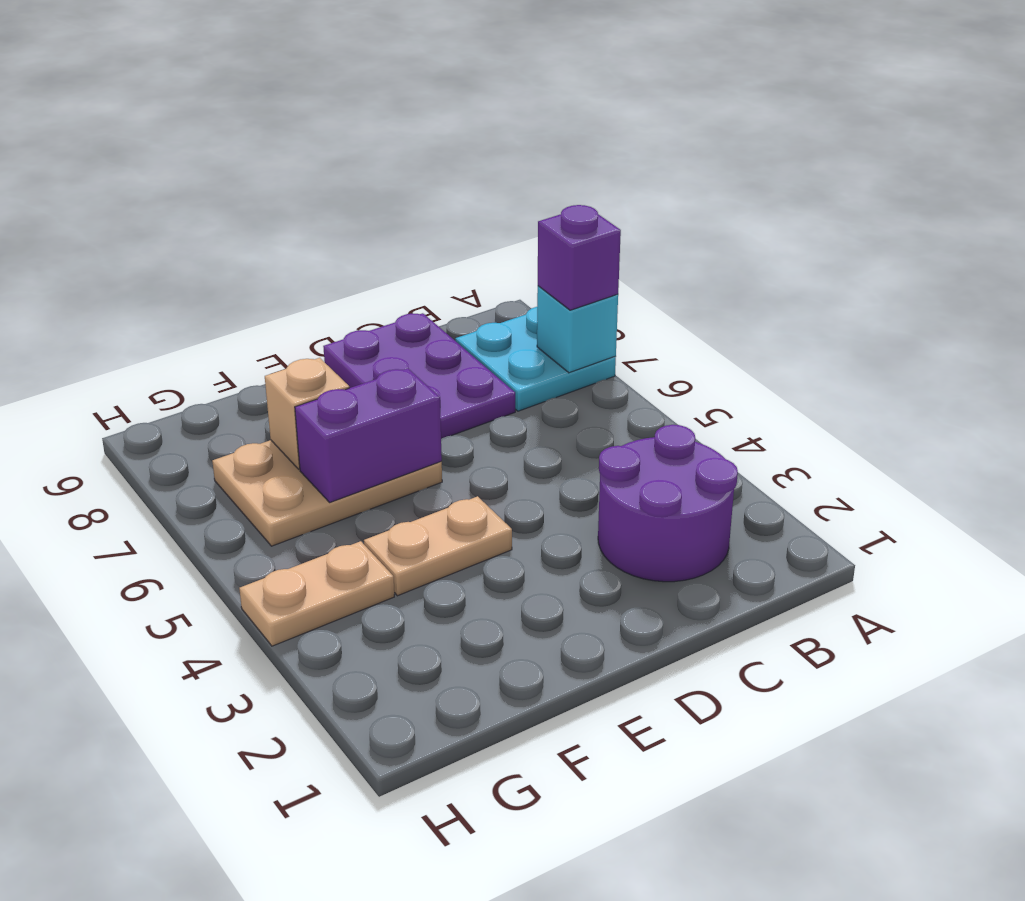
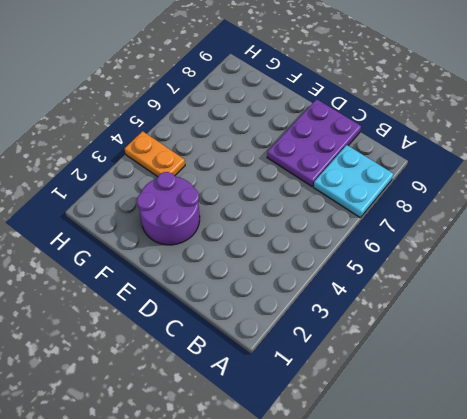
purple round brick E2:F3 level 1 -> purple round brick B2:C3 level 1
orange plate G4:H4 level 1 -> tan plate G4:H4 level 1
none -> tan plate E4:F4 level 1
none -> tan plate E6:G7 level 1

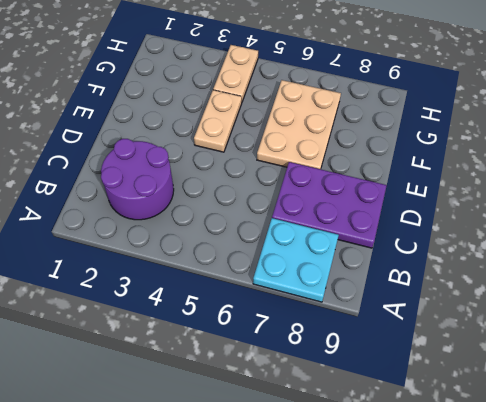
none -> cyan brick A7 level 2
none -> purple brick E6:F6 level 2

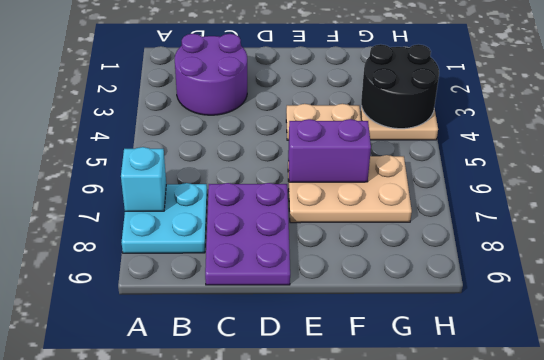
black round brick G3:H4 level 2 -> none
none -> tan brick F7 level 2
none -> purple brick A7 level 3

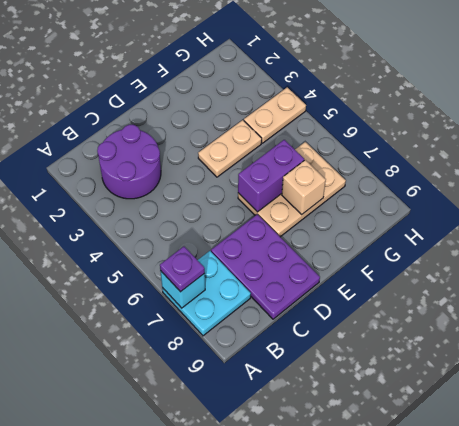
purple plate A7 level 3 -> purple brick A7 level 3

